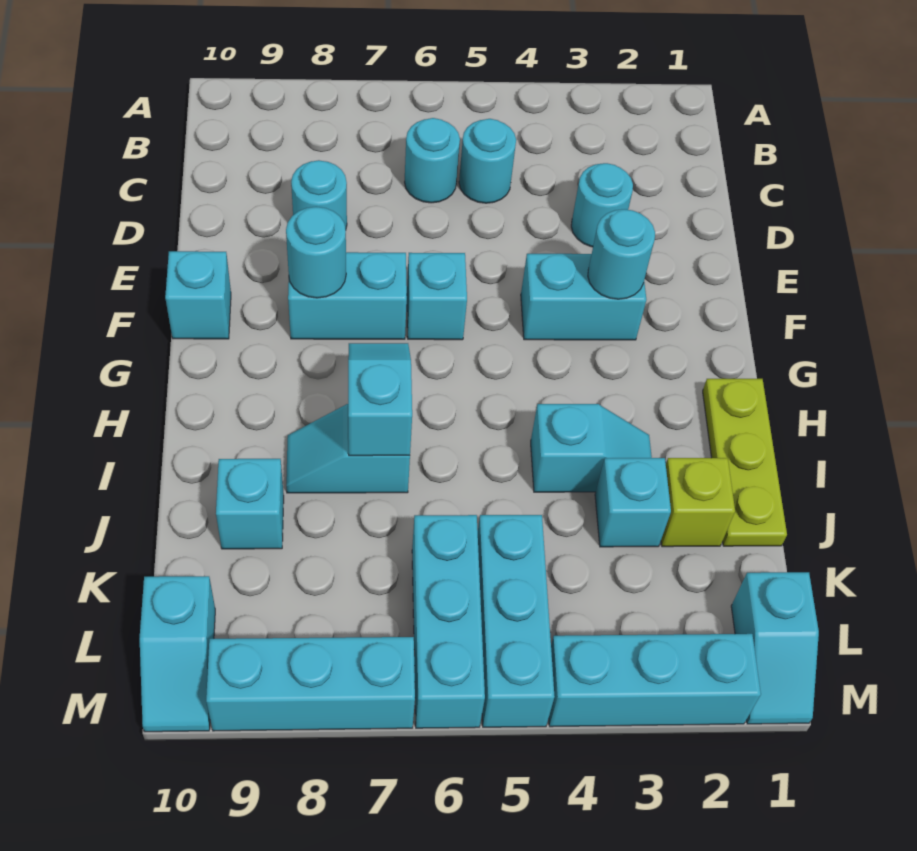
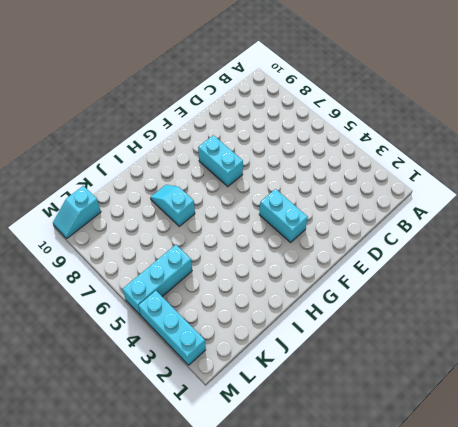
none -> cyan round brick C5 level 1
none -> cyan round brick C6 level 1
none -> cyan round brick D3 level 1

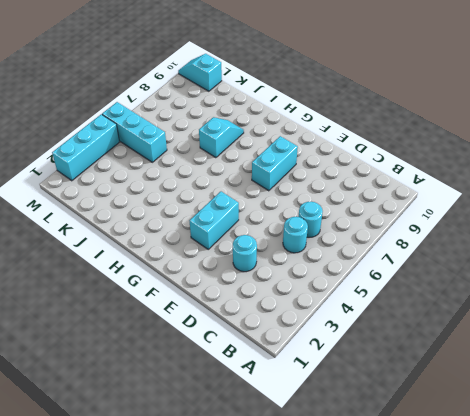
none -> cyan round brick D8 level 1
none -> cyan brick F6 level 1
none -> cyan brick F10 level 1

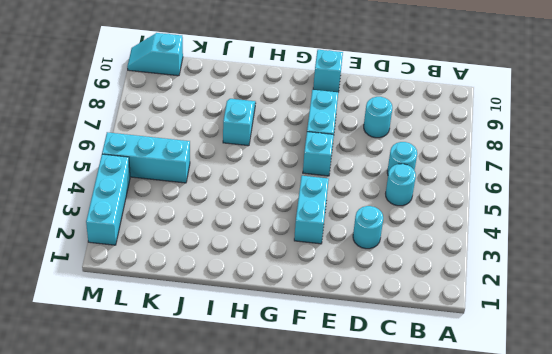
none -> lime plate H1:J1 level 1
none -> cyan slope I3:I4 level 1 top 4
none -> lime brick J2 level 1

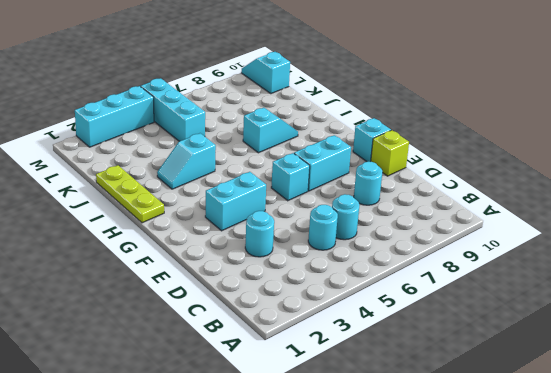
lime brick E10 level 1 -> lime brick J2 level 1
none -> cyan brick J3 level 1
none -> cyan brick J9 level 1
none -> cyan brick K6:M6 level 1

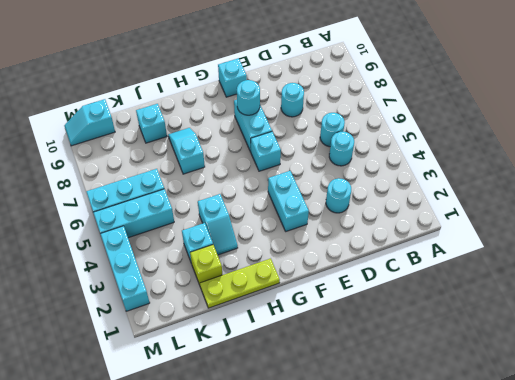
none -> cyan slope L1:M1 level 1 top L
none -> cyan brick M7:M9 level 1
none -> cyan round brick F3 level 2

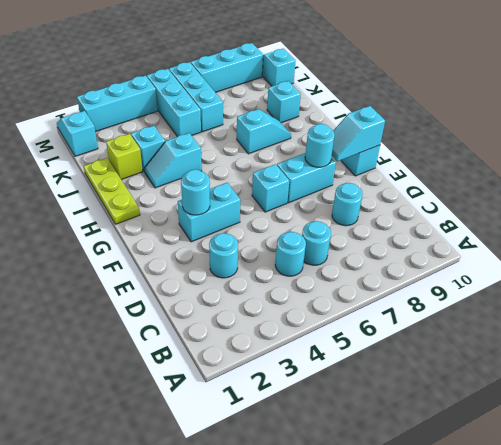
cyan slope F9:F10 level 2 top 10 -> cyan slope H7:I7 level 2 top I

